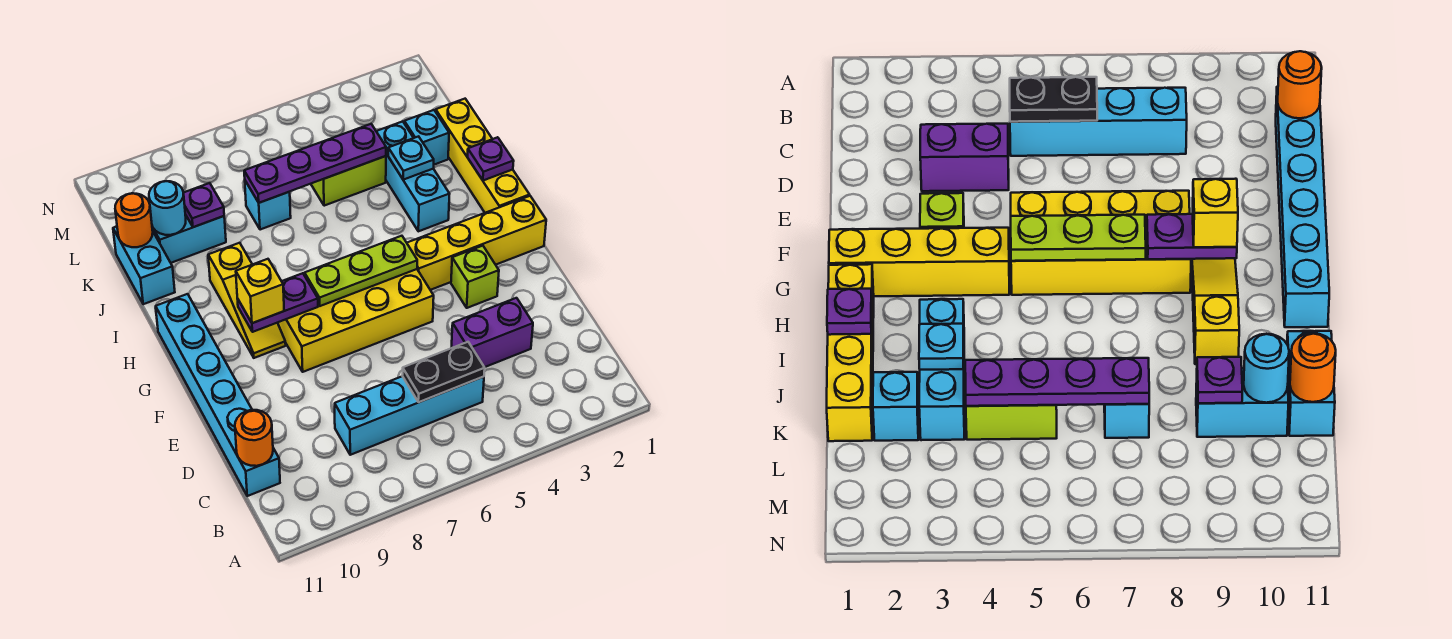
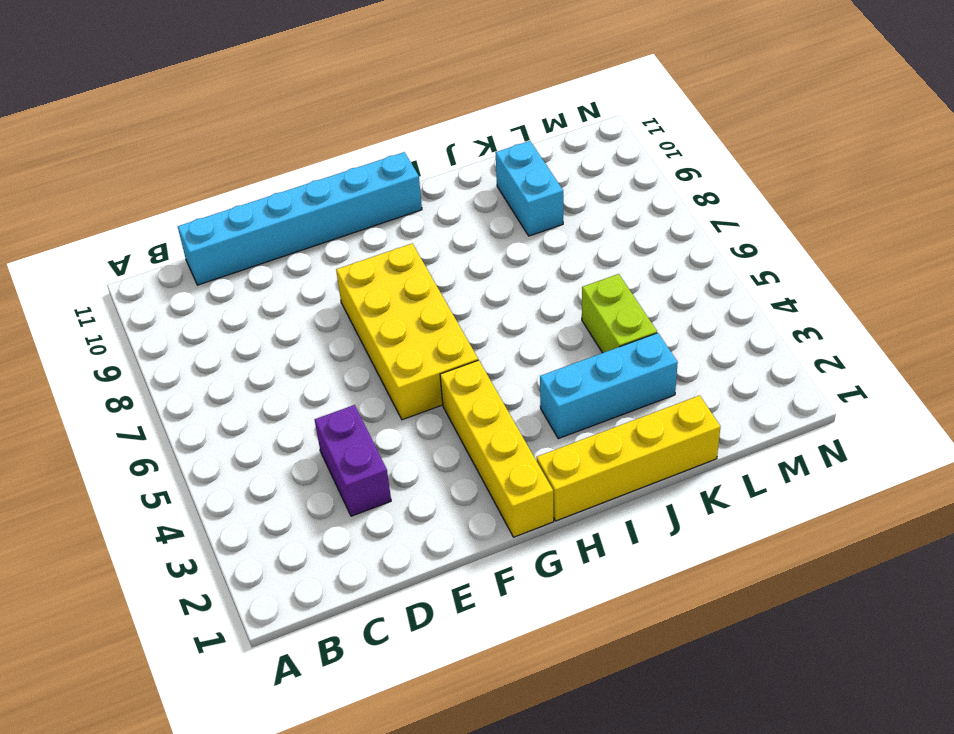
none -> cyan brick C5:C8 level 1
none -> lime brick F3 level 1
none -> yellow slope G9:I9 level 1 top I

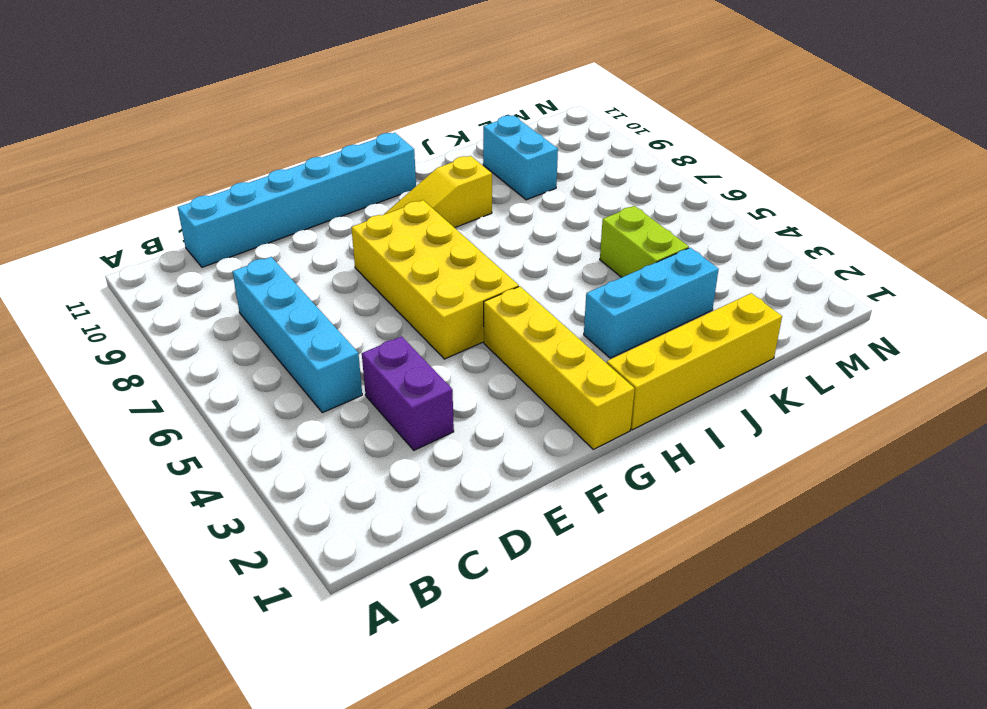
none -> lime brick F3 level 1
none -> cyan brick J11:K11 level 1
none -> cyan brick K2 level 1

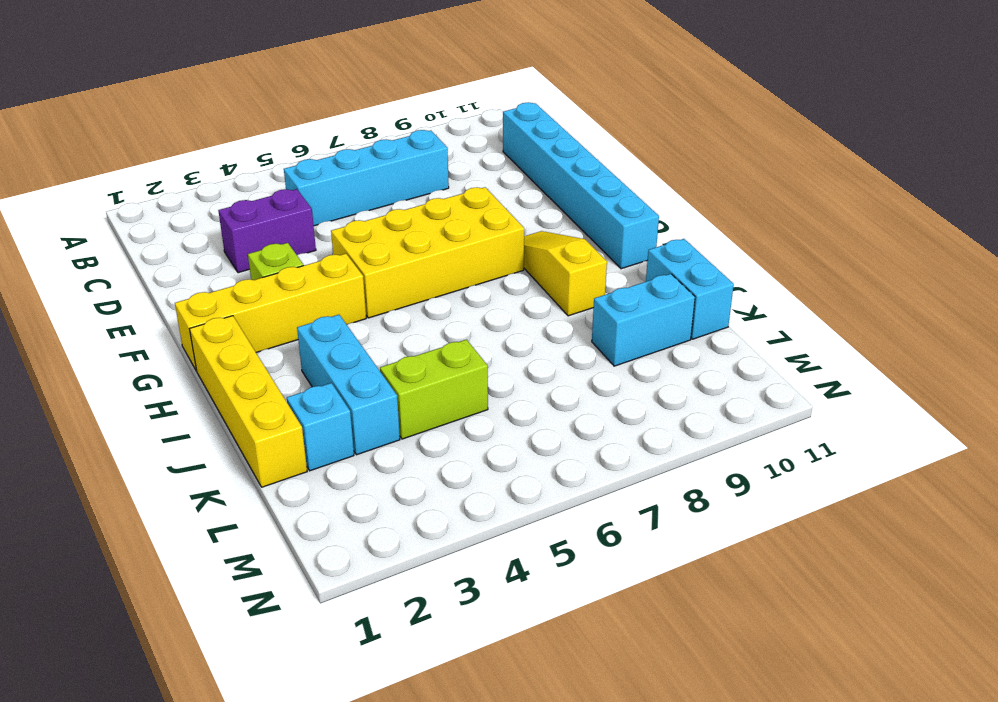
none -> cyan brick K7 level 1
none -> black plate C5:C6 level 2
none -> orange round brick C11 level 2

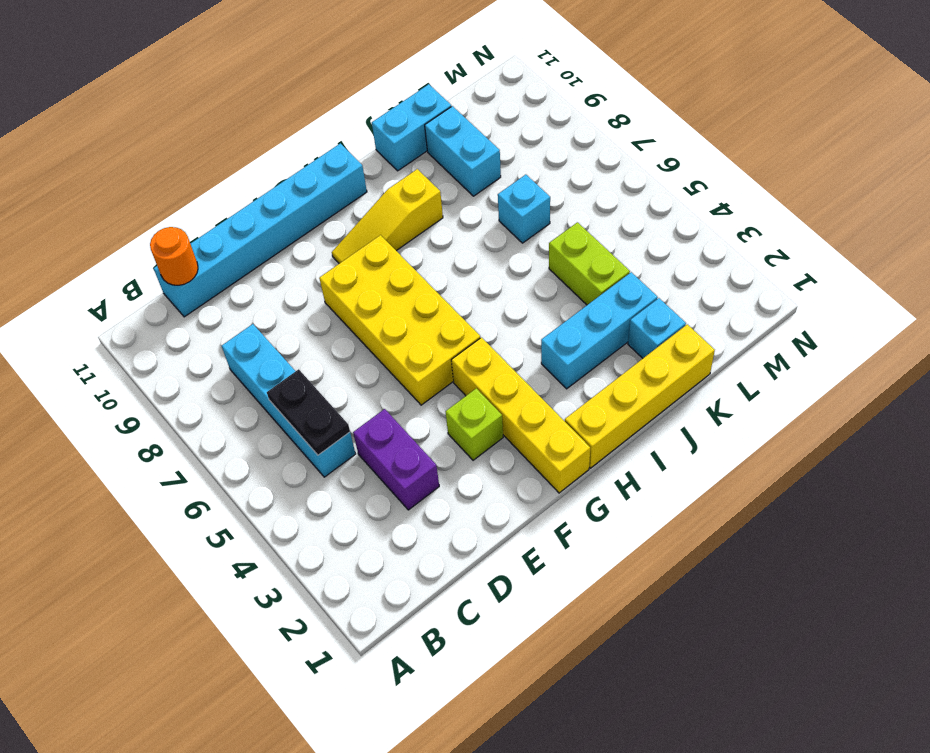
none -> lime plate G5:G7 level 2
none -> purple plate G8:G9 level 2
none -> purple plate I1 level 2

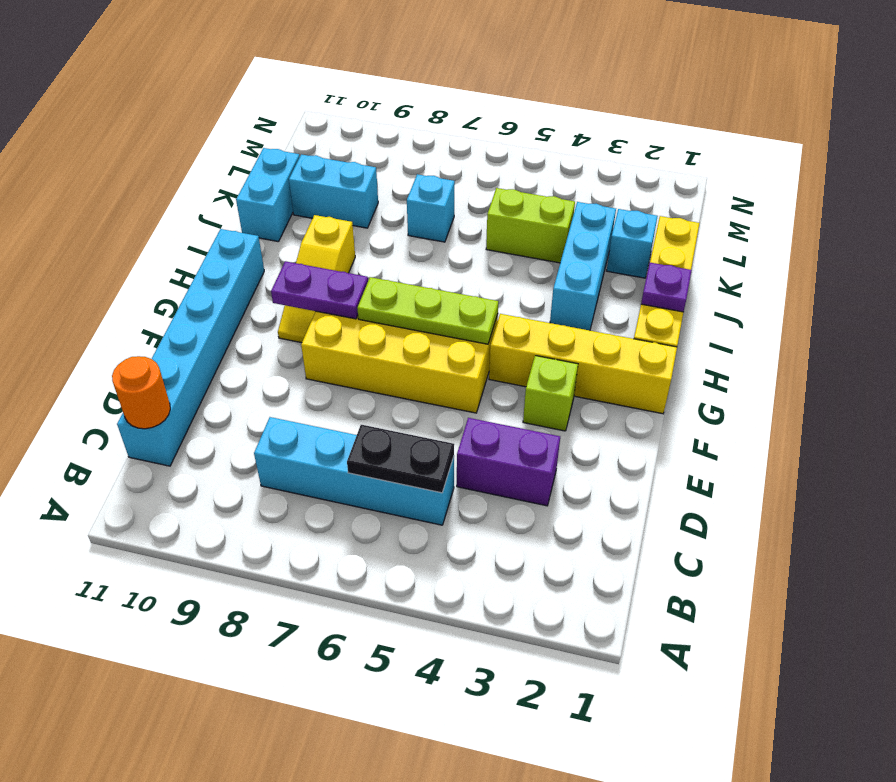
none -> cyan plate J3 level 2
none -> purple plate K4:K7 level 2
none -> purple plate K9 level 2

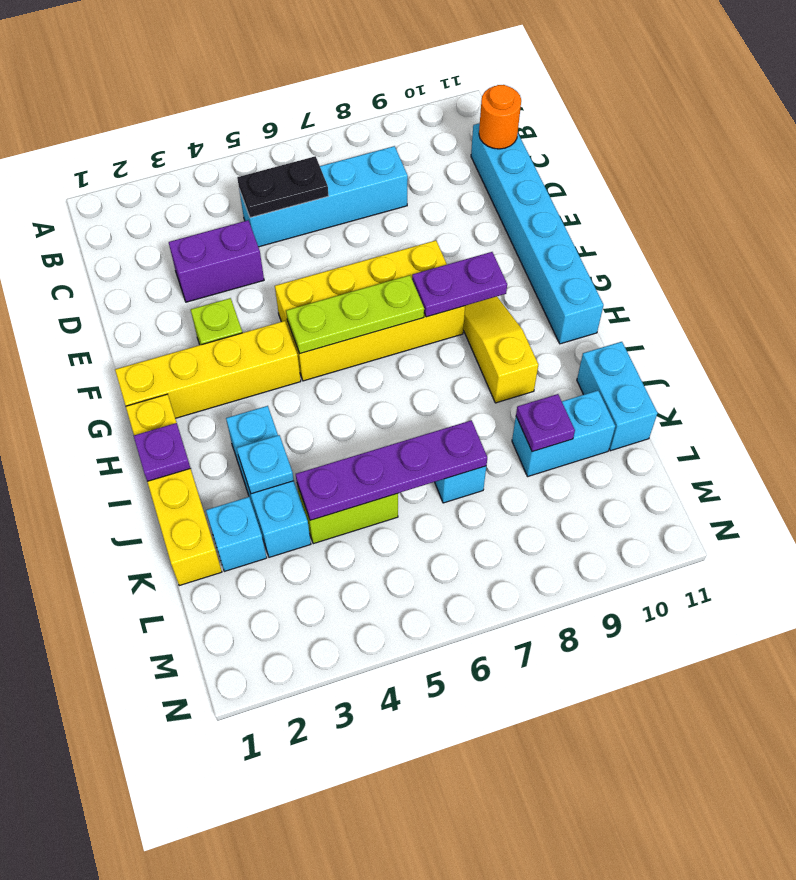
none -> cyan round brick K10 level 2
none -> orange round brick K11 level 2
none -> yellow brick G9 level 3

